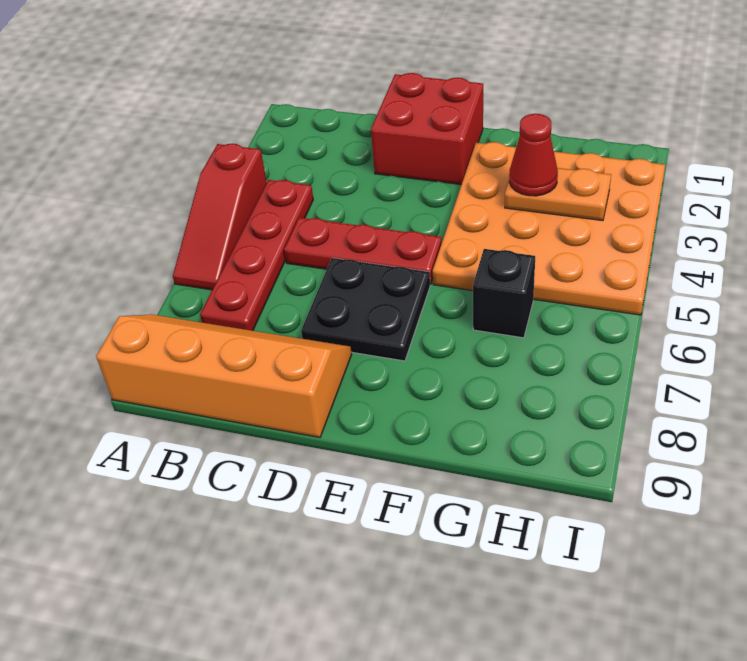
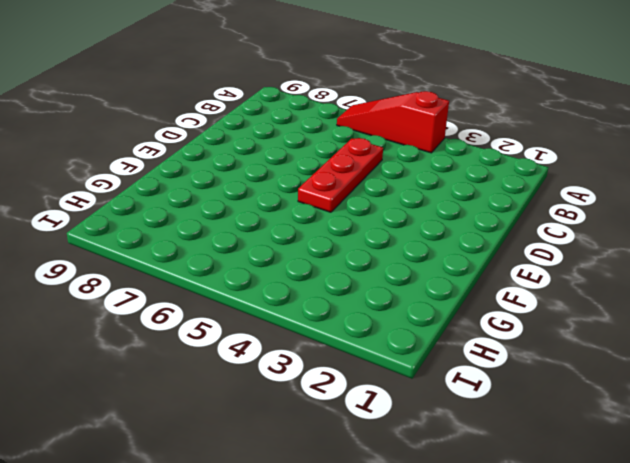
none -> orange slope A8:D9 level 1 top 9
none -> red plate B4:B7 level 1

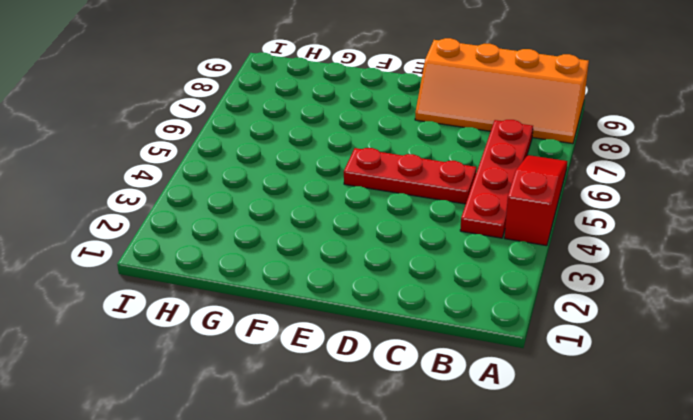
none -> red brick D1:E2 level 1
none -> black plate D6:E7 level 1

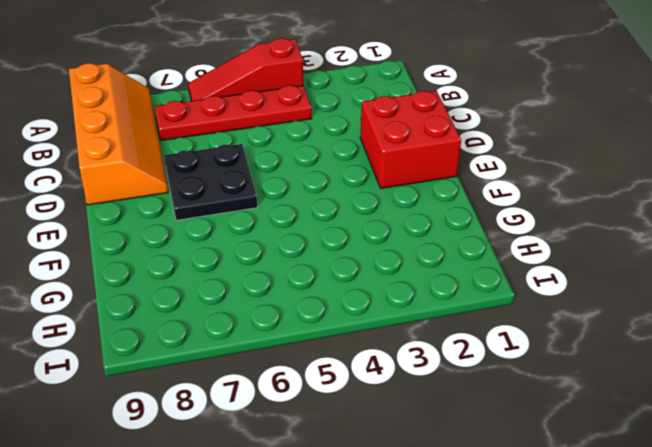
none -> red plate C5:E5 level 1
none -> orange plate F2:I5 level 1

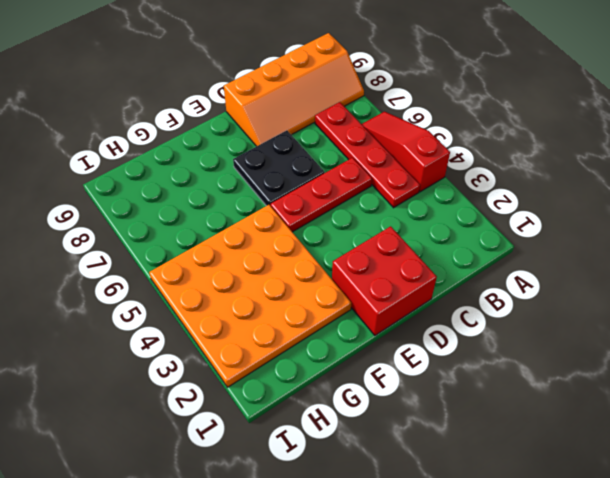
none -> black brick G6 level 1
none -> orange plate G3:H3 level 2

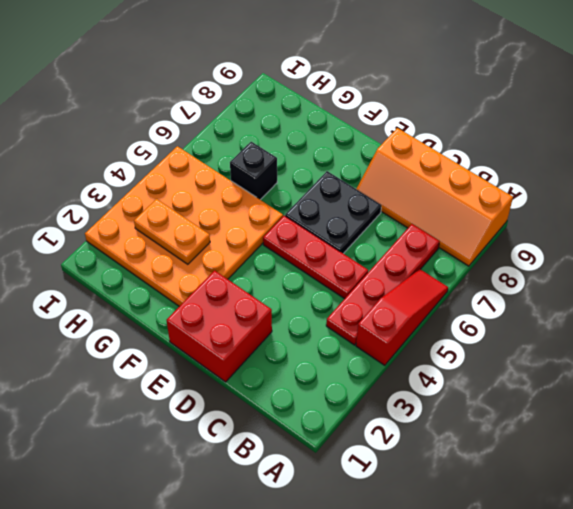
none -> red cone G3 level 3

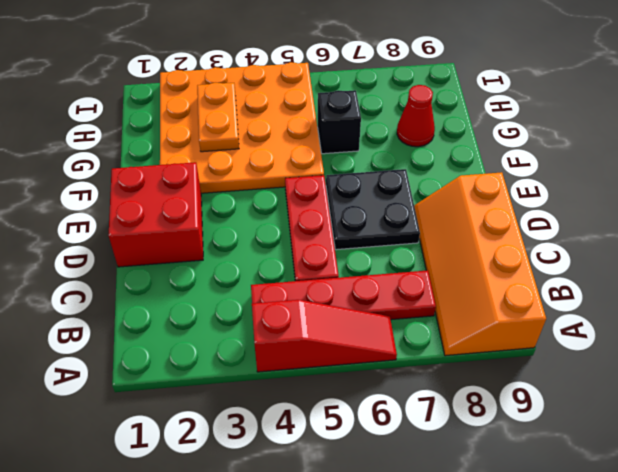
red cone G8 level 1 -> red cone G3 level 3

